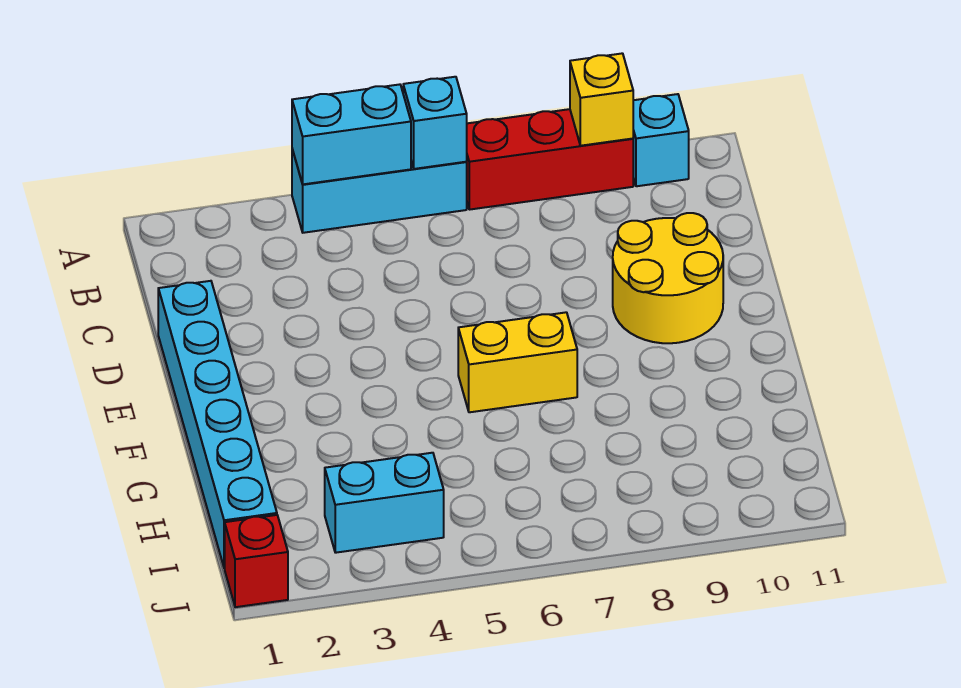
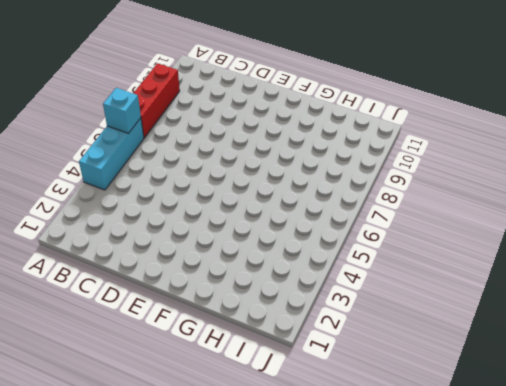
none -> cyan brick A10 level 1
none -> cyan brick D1:I1 level 1

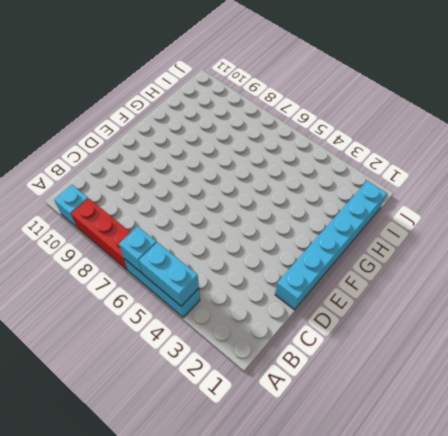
none -> yellow round brick D9:E10 level 1
none -> yellow brick F6:F7 level 1

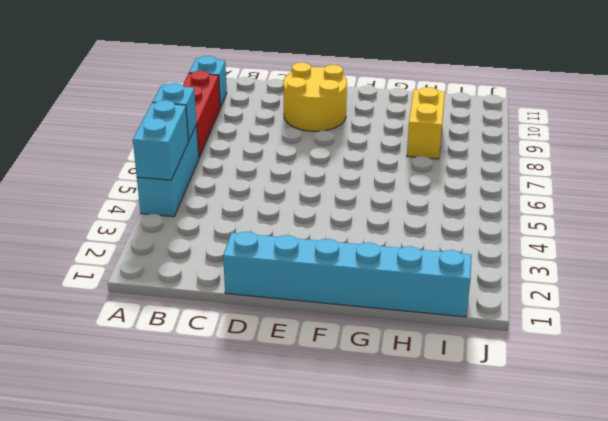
yellow brick H8:H9 level 1 -> yellow brick F6:F7 level 1
none -> cyan brick I3:I4 level 1
none -> red brick J1 level 1

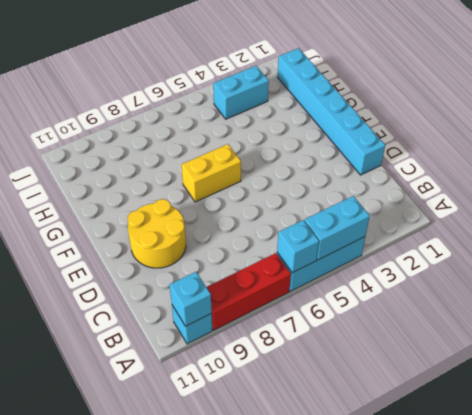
cyan brick A10 level 2 -> none
none -> red brick J1 level 1
none -> yellow brick A9 level 2

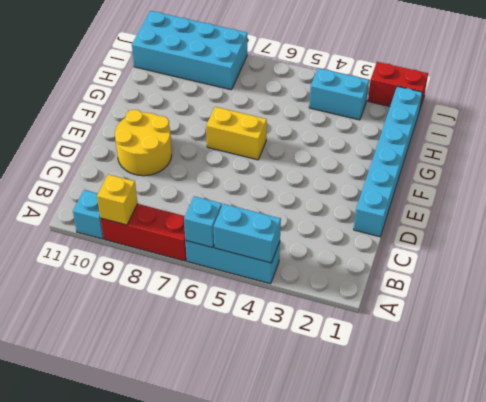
cyan brick I8:J11 level 1 -> none
red brick J1:J2 level 1 -> red brick J1 level 1

